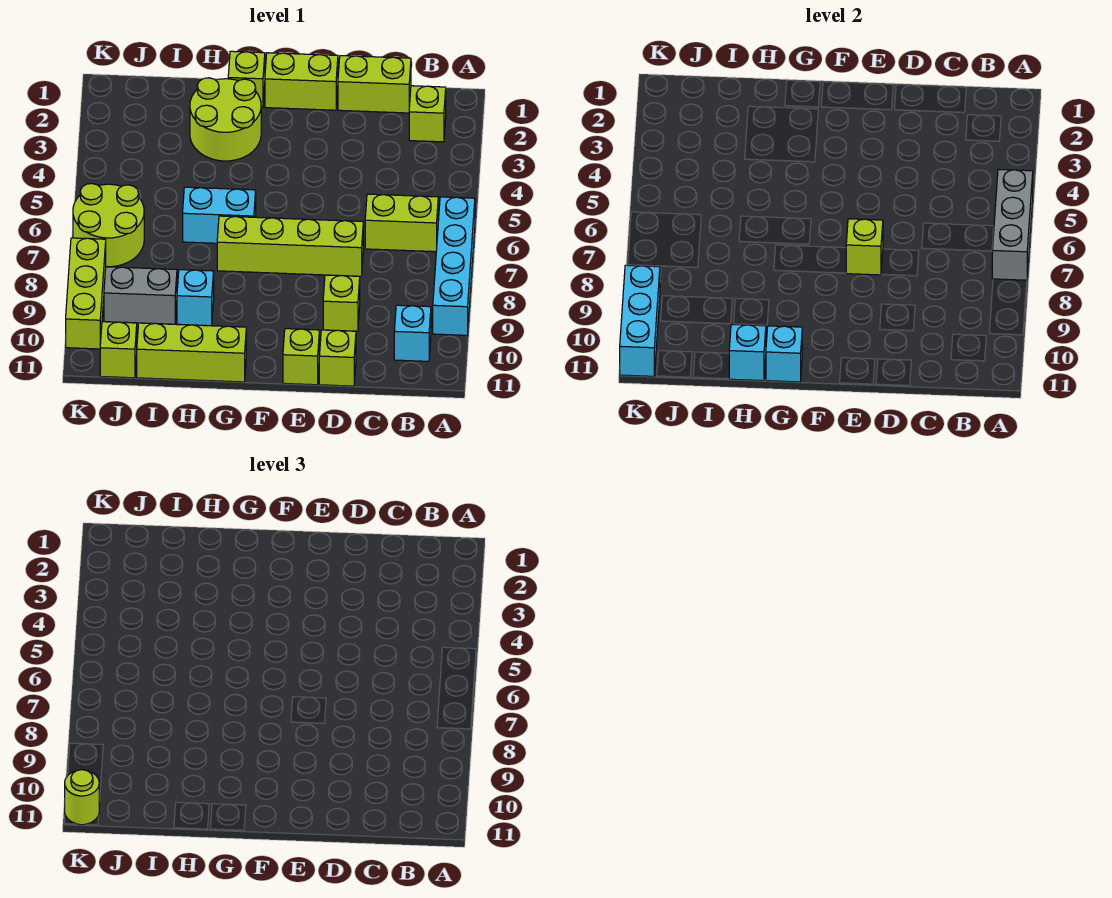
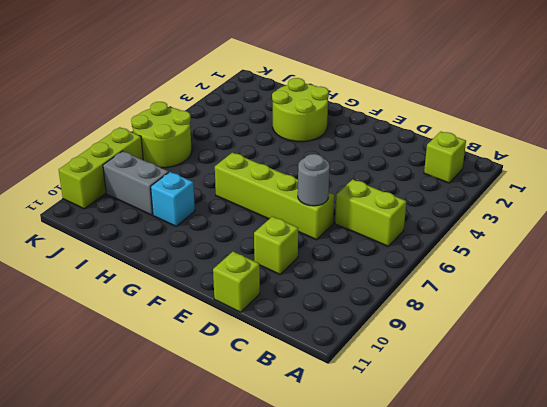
grey round brick D7 level 2 -> none
none -> cyan brick A6:A9 level 1
none -> cyan brick B10 level 1
none -> lime brick C1:D1 level 1

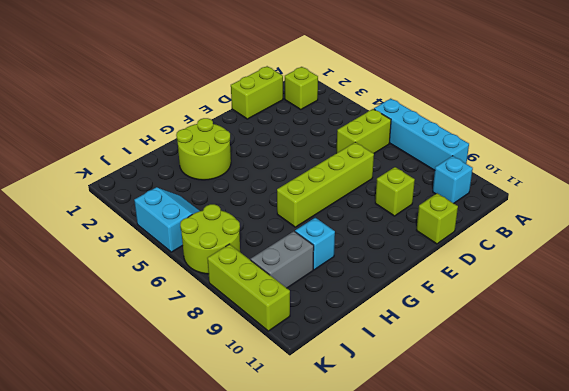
cyan slope J4:K5 level 1 top K -> none
none -> lime brick E1:F1 level 1
none -> lime brick E11 level 1
none -> lime brick G1 level 1

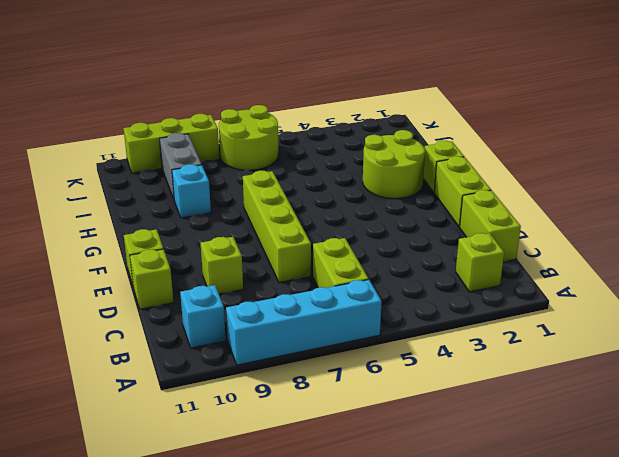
none -> cyan brick G6:H6 level 1
none -> lime brick G11:I11 level 1
none -> lime brick J11 level 1

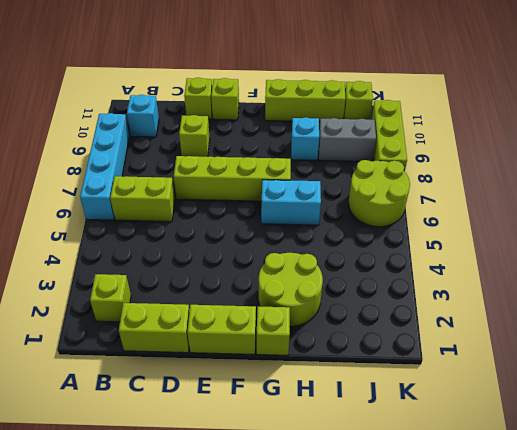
none -> grey brick A5:A7 level 2
none -> lime brick E7 level 2
none -> cyan brick G11 level 2

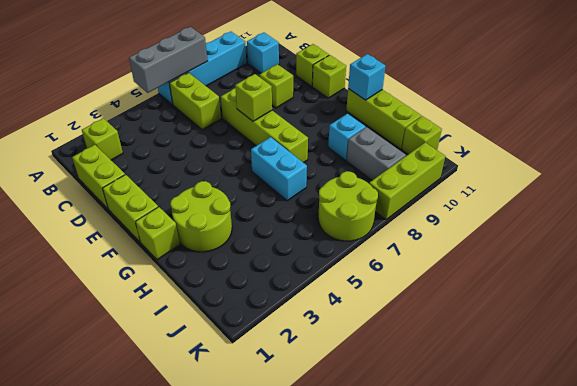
none -> cyan brick H11 level 2
none -> cyan brick K9:K11 level 2
none -> lime round brick K11 level 3

